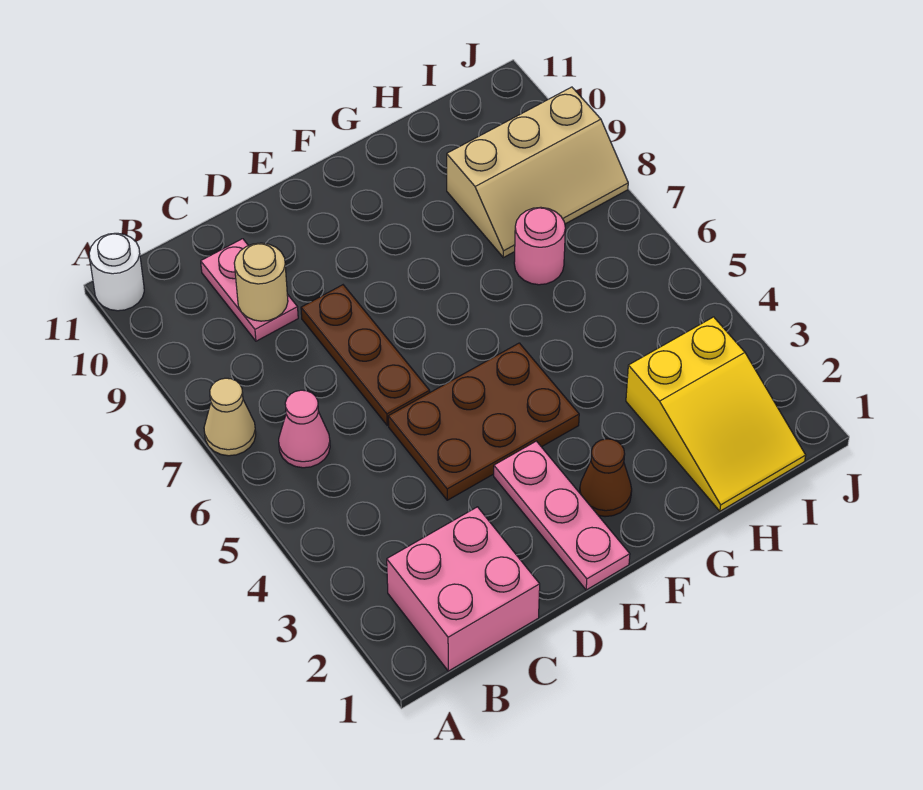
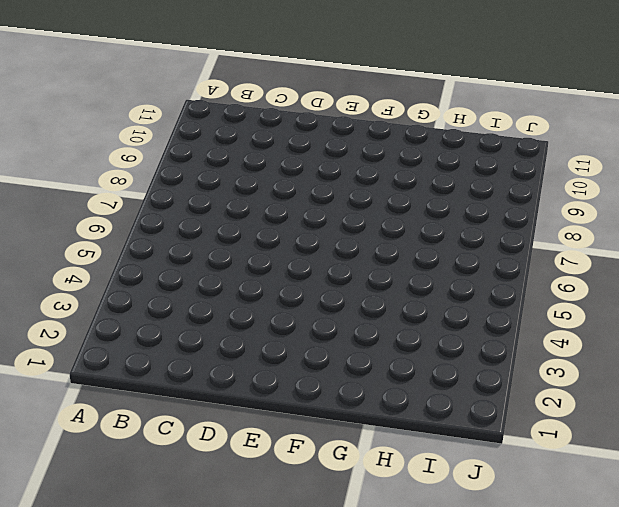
none -> tan cone A7 level 1
none -> white round brick A11 level 1
none -> pink brick B1:C2 level 1

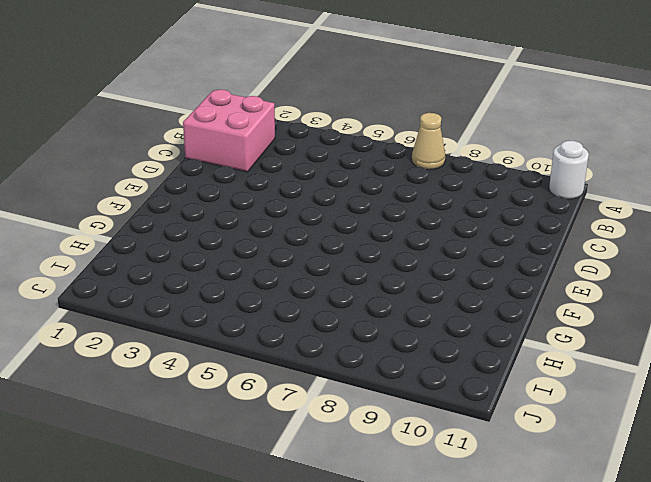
none -> pink cone B6 level 1
none -> pink plate C9:C10 level 1
none -> brown plate D4:F5 level 1

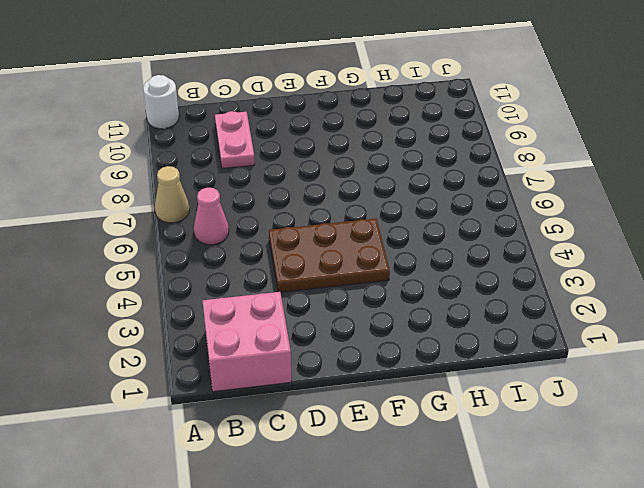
none -> brown plate D6:D8 level 1
none -> pink plate E1:E3 level 1
none -> brown cone F2 level 1

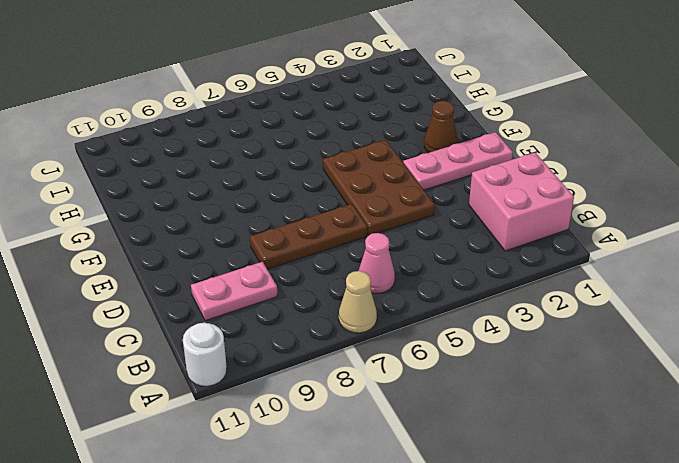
none -> yellow slope H1:I3 level 1 top 3
none -> pink round brick H7 level 1
none -> tan slope H8:J9 level 1 top 9

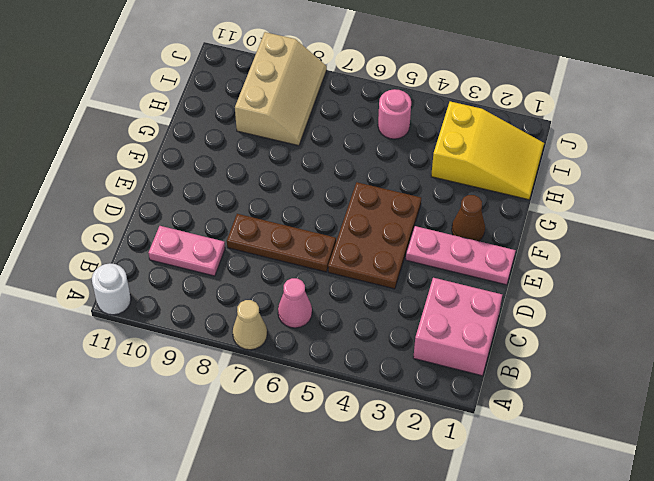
pink round brick I5 level 1 -> pink round brick H7 level 1
none -> tan round brick C9 level 2

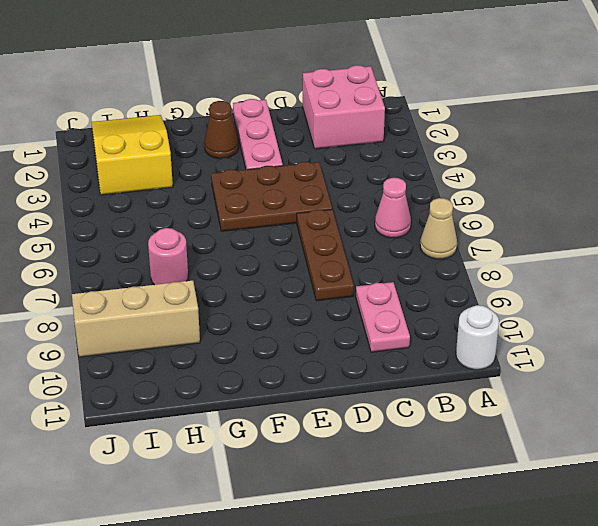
none -> tan round brick C9 level 2

